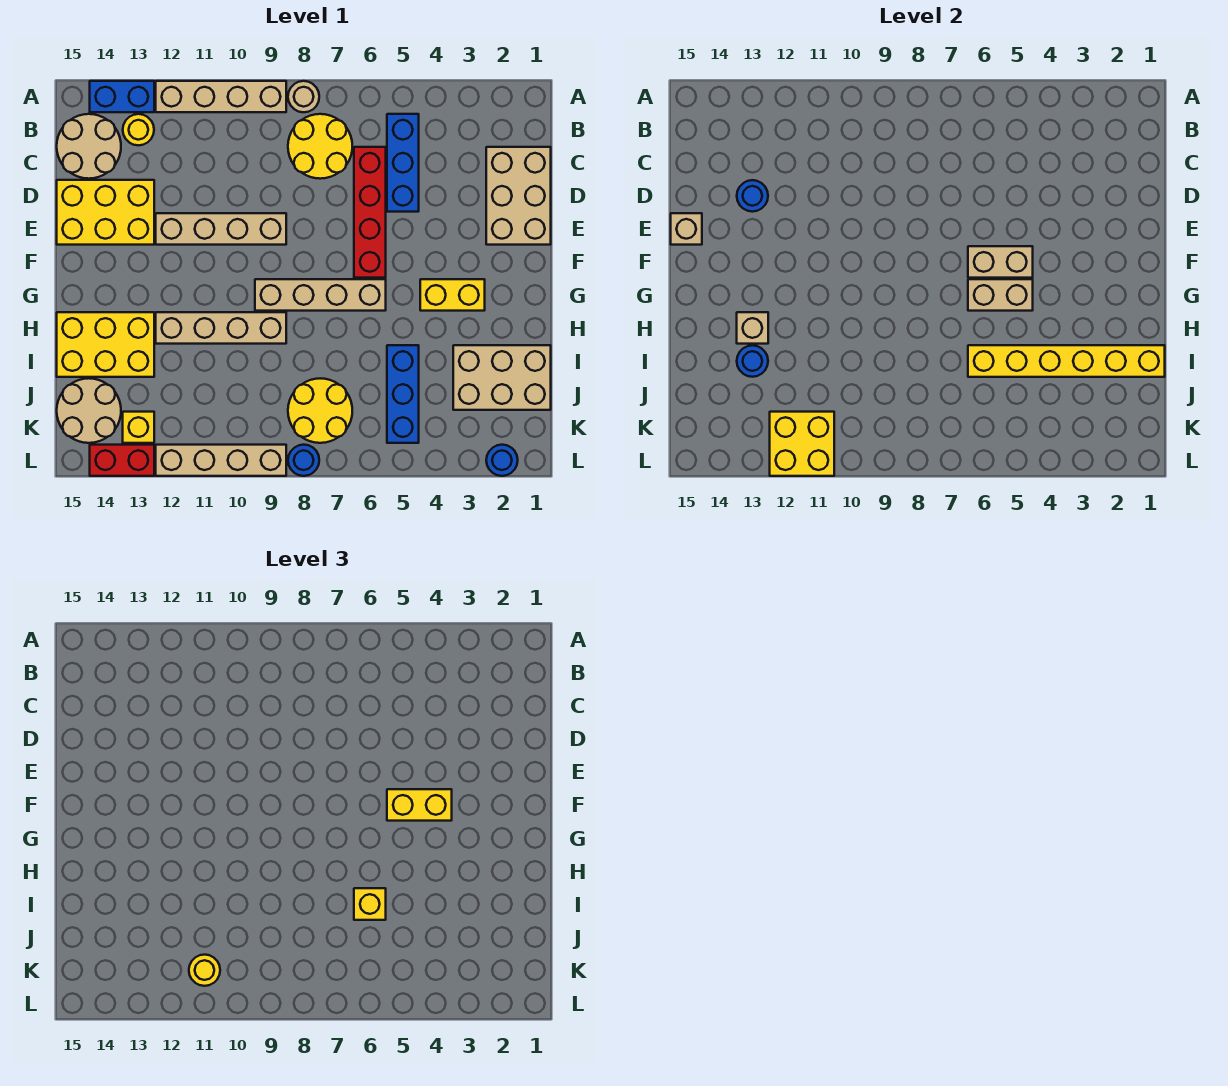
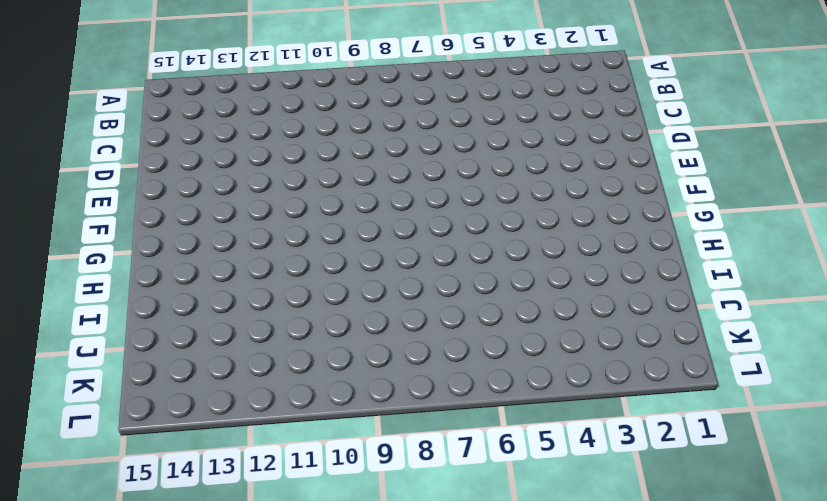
none -> tan round brick A8 level 1
none -> tan brick A9:A12 level 1
none -> blue brick A13:A14 level 1
none -> blue brick B5:D5 level 1

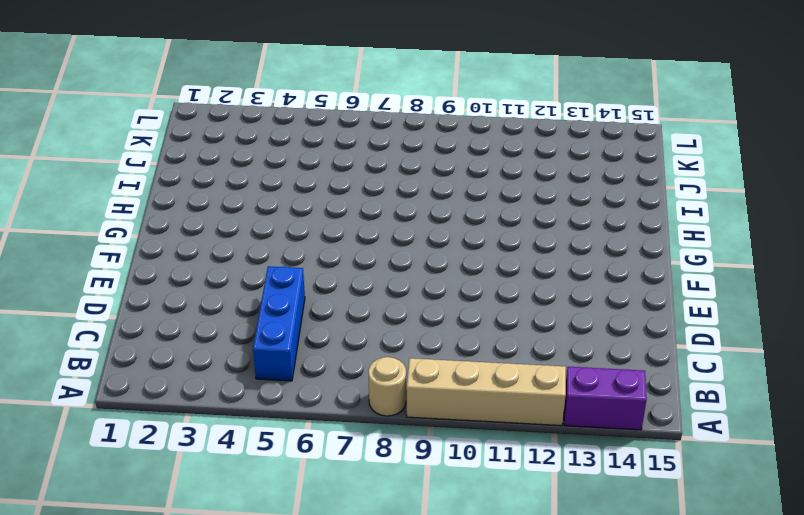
purple brick A13:A14 level 1 -> blue brick A13:A14 level 1
none -> yellow round brick B7:C8 level 1
none -> yellow round brick B13 level 1
none -> tan round brick B14:C15 level 1
none -> tan brick C1:E2 level 1

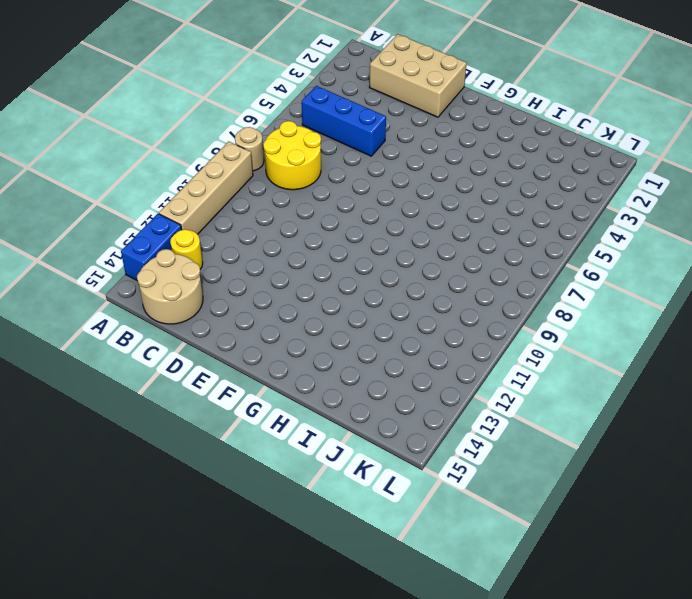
none -> red brick C6:F6 level 1
none -> yellow brick D13:E15 level 1
none -> tan brick E9:E12 level 1
none -> yellow brick G3:G4 level 1

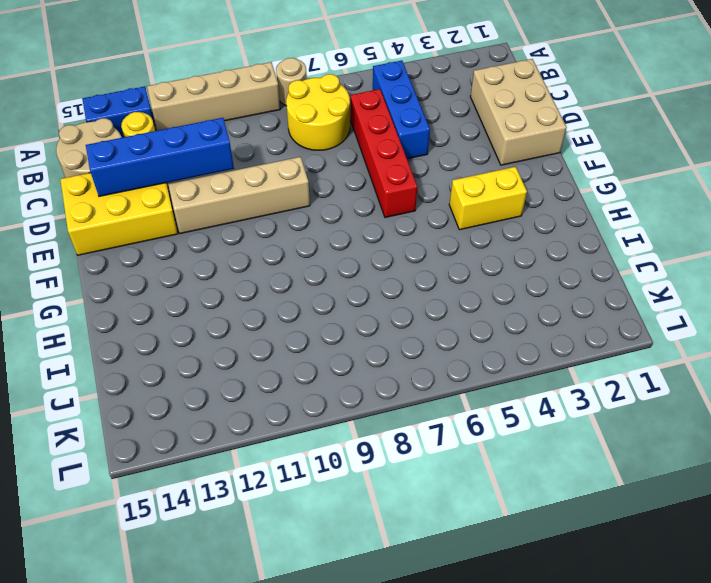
blue brick D11:D14 level 2 -> blue round brick D13 level 2
none -> tan brick G6:G9 level 1
none -> tan brick H9:H12 level 1
none -> yellow brick H13:I15 level 1
none -> tan brick I1:J3 level 1

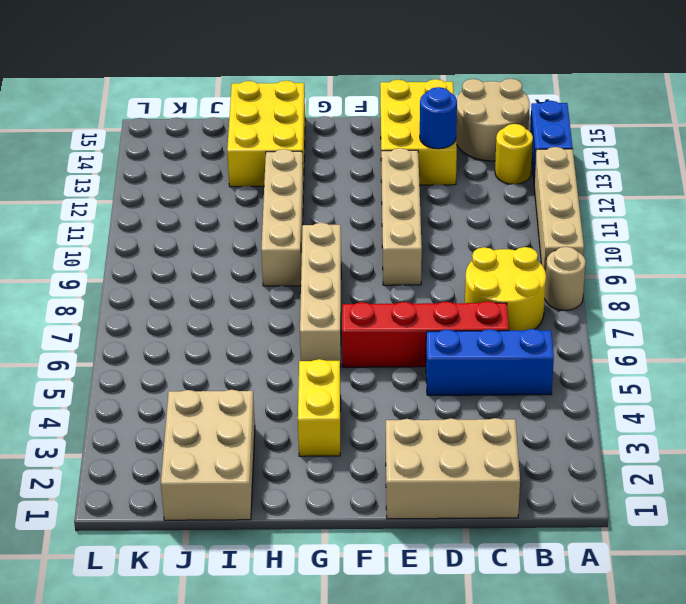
none -> blue brick I5:K5 level 1
none -> yellow round brick J7:K8 level 1
none -> tan round brick J14:K15 level 1
none -> yellow brick K13 level 1

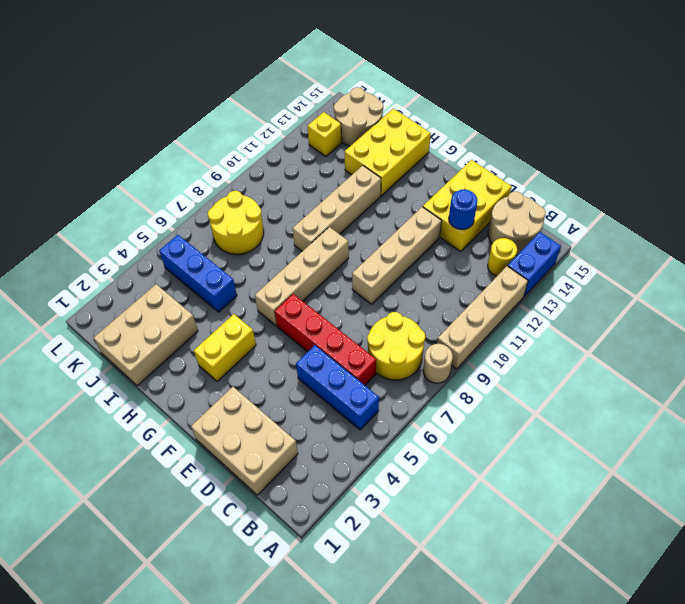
none -> blue round brick L2 level 1
none -> blue round brick L8 level 1
none -> tan brick L9:L12 level 1
none -> red brick L13:L14 level 1

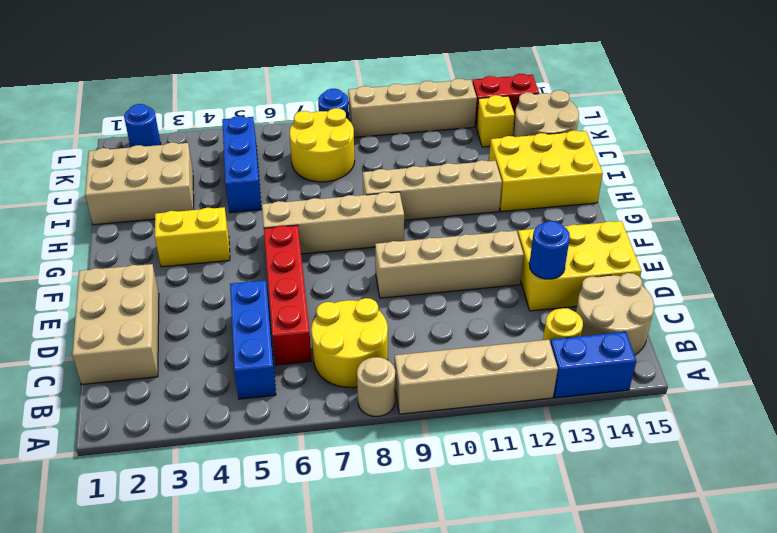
none -> tan brick E15 level 2
none -> tan brick F5:F6 level 2
none -> tan brick G5:G6 level 2
none -> tan brick H13 level 2

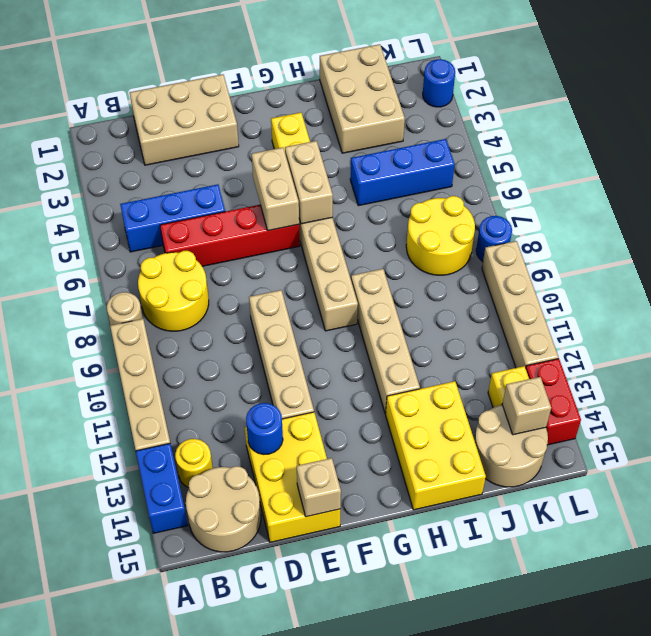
tan brick K14 level 2 -> tan brick H13 level 2
none -> yellow brick I1:I6 level 2
none -> blue round brick I13 level 2
none -> yellow brick K11:L12 level 2
none -> yellow brick F4:F5 level 3

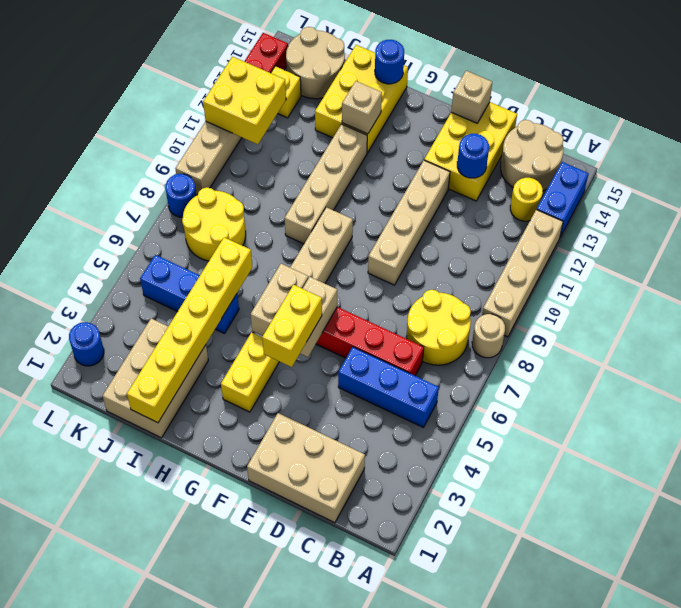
blue round brick H15 level 2 -> blue round brick I13 level 2
none -> yellow brick I6 level 3
none -> yellow round brick K11 level 3

